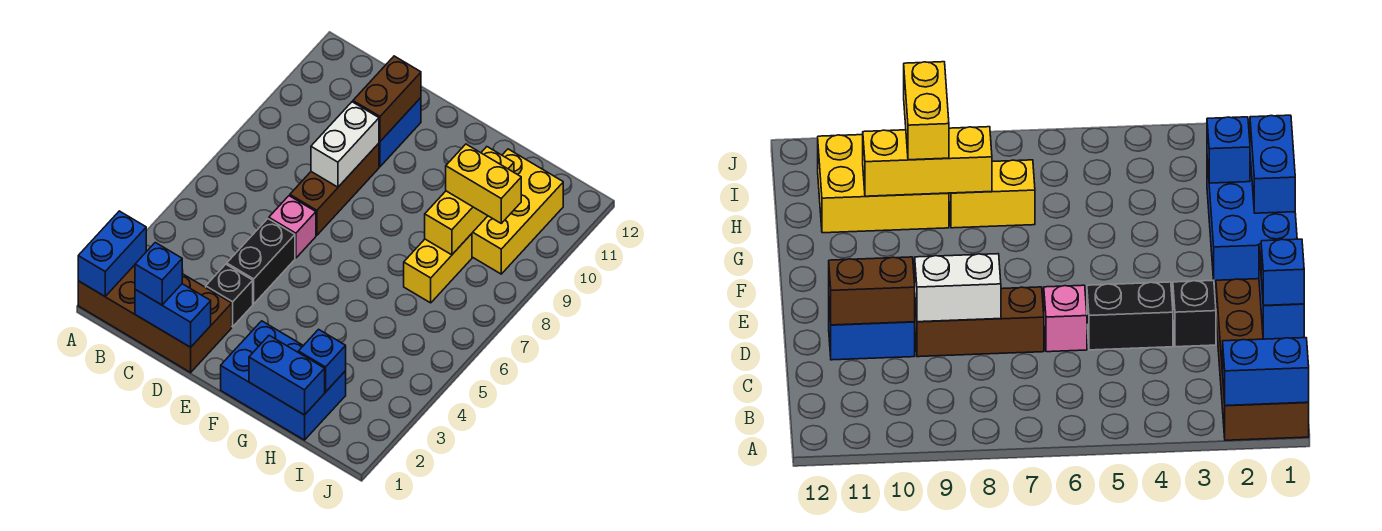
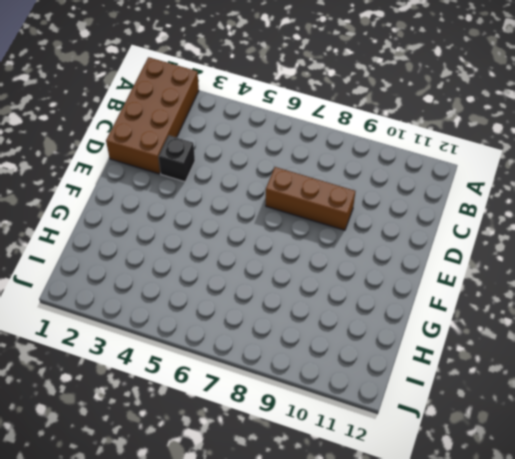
none -> black brick D4:D5 level 1
none -> pink brick D6 level 1
none -> blue brick D10:D11 level 1

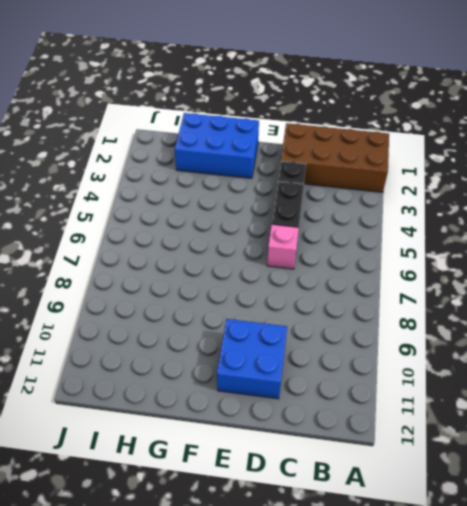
blue brick D10:E11 level 1 -> blue brick D10:D11 level 1
none -> brown brick D7:D9 level 1
none -> yellow brick H7:H8 level 1
none -> yellow brick H9:I11 level 1

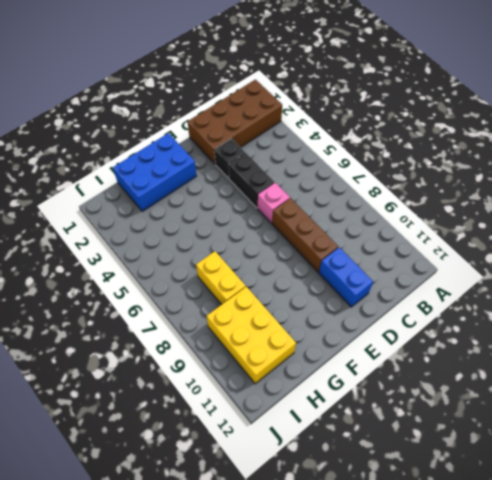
none -> blue brick A1:A2 level 2
none -> blue brick C1:D1 level 2
none -> white brick D8:D9 level 2

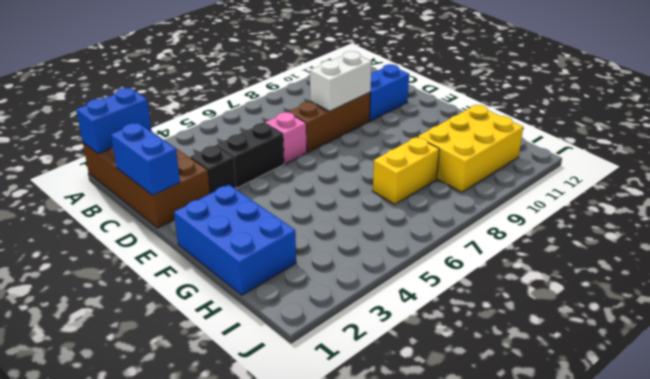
none -> brown brick D10:D11 level 2
none -> blue brick G1:H1 level 2
none -> blue brick H2 level 2

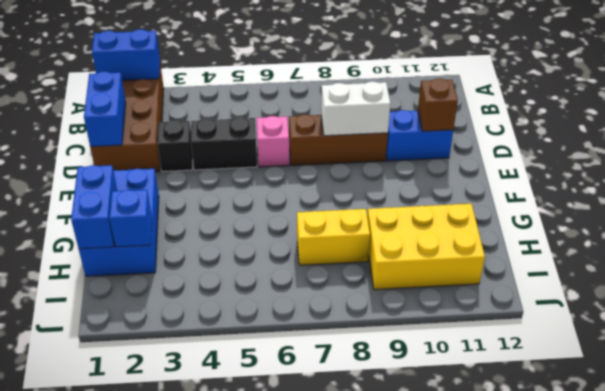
brown brick D11 level 2 -> brown brick D10:D11 level 2
none -> yellow brick H8:H10 level 2
none -> blue brick C1 level 3
none -> yellow brick H9:I9 level 3

